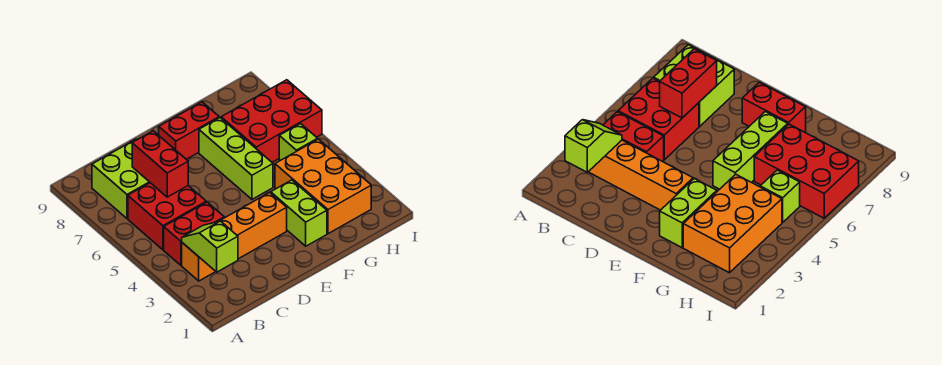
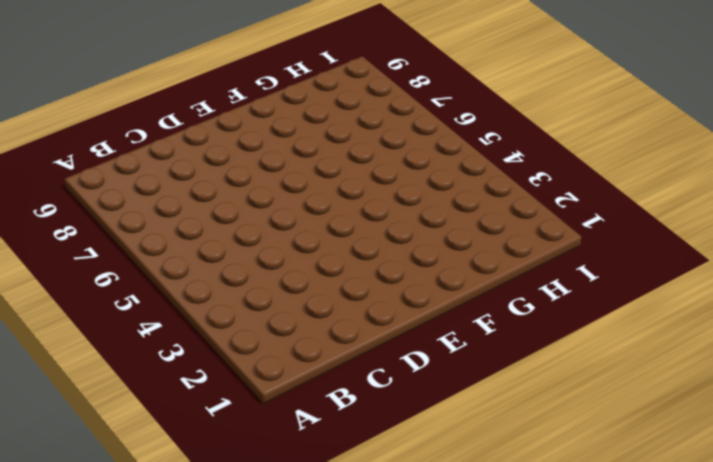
none -> orange brick B3:E3 level 1
none -> red brick B4:C4 level 1
none -> red brick B5:C6 level 1

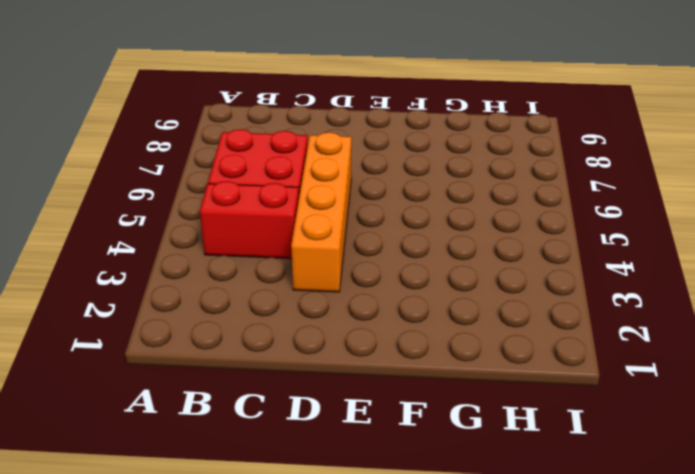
orange brick D3:D6 level 1 -> orange brick B3:E3 level 1
none -> lime brick B7:C8 level 1
none -> red brick E8:F8 level 1
none -> lime brick F2:F3 level 1

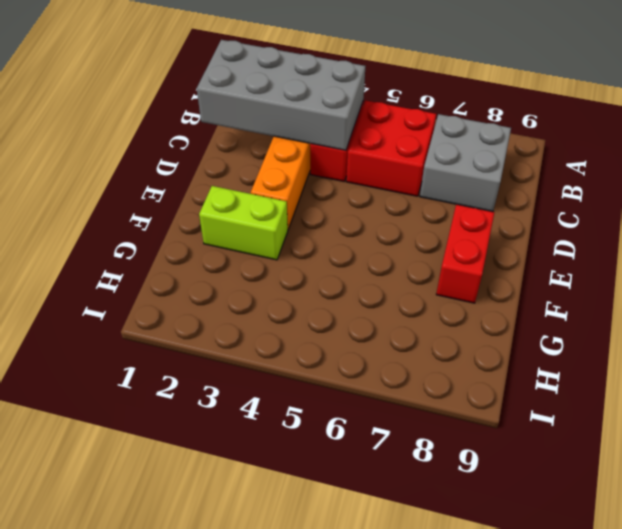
grey brick B1:C4 level 2 -> lime slope B2:B3 level 2 top 2
grey brick B7:C8 level 1 -> lime brick B7:C8 level 1
none -> lime brick F5:F7 level 1
none -> orange brick G2:H4 level 1
none -> red brick G6:I7 level 1

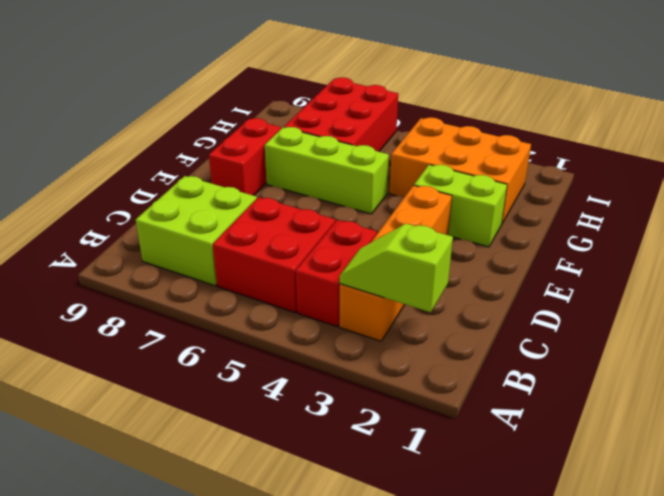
none -> lime brick H5 level 1
none -> red brick C6:C7 level 2

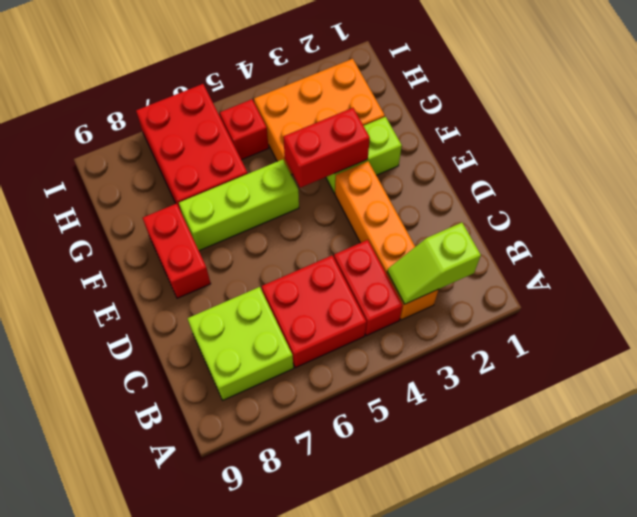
red brick F3:F4 level 2 -> red brick C6:C7 level 2
red brick H5 level 1 -> lime brick H5 level 1

